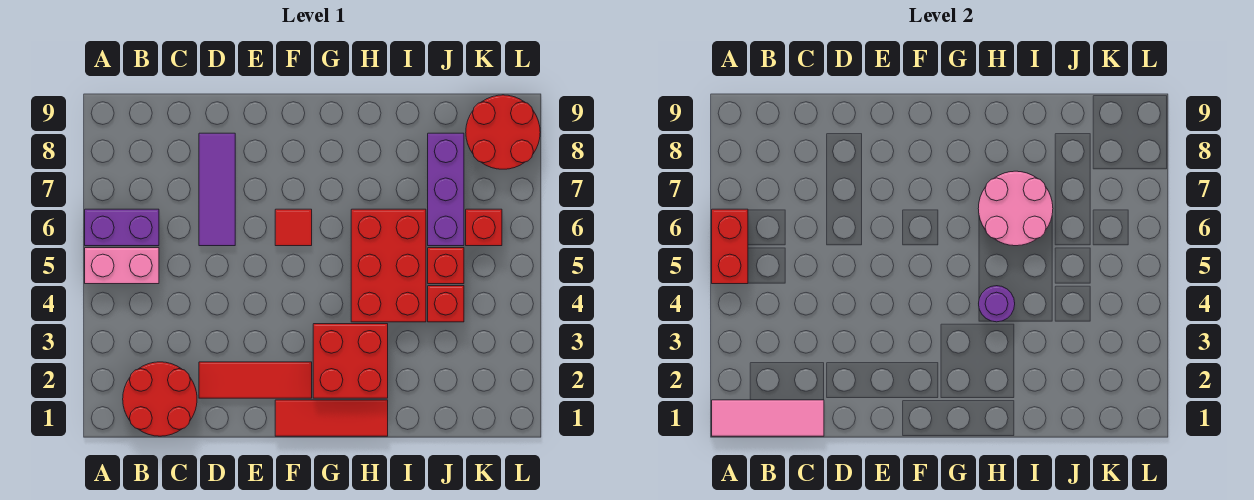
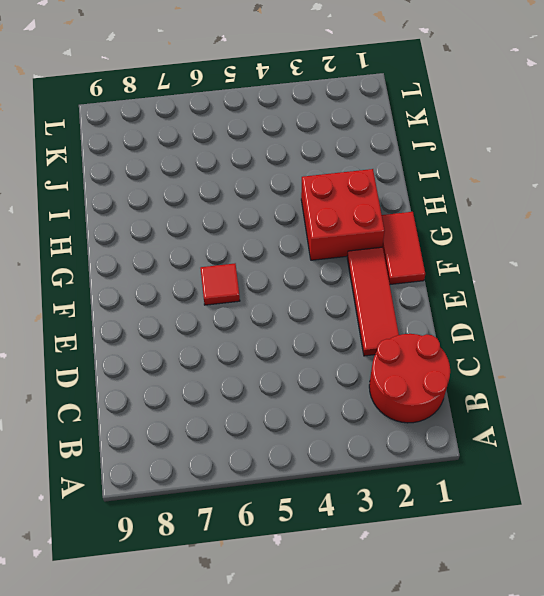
red tile F1:G1 level 1 -> red tile F1:H1 level 1
none -> pink brick A5:B5 level 1
none -> purple brick A6:B6 level 1
none -> purple tile D6:D8 level 1

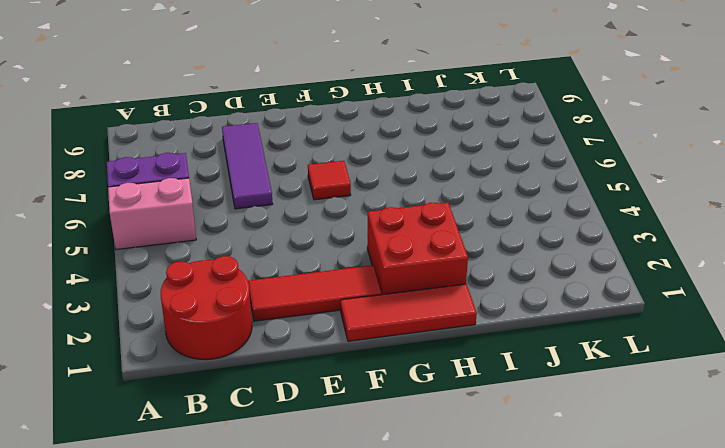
none -> red brick H4:I6 level 1
none -> red brick J4 level 1
none -> red brick J5 level 1

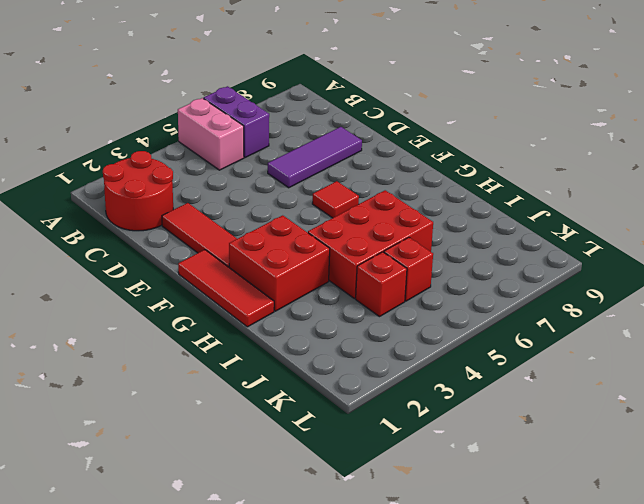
none -> purple brick J6:J8 level 1
none -> red brick K6 level 1
none -> red round brick K8:L9 level 1

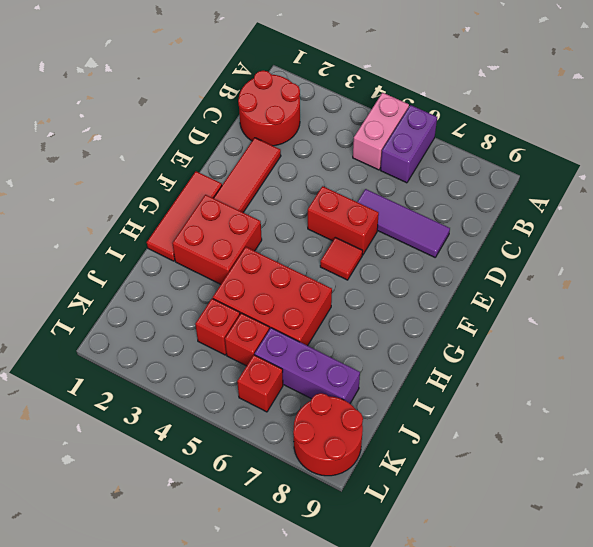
red brick E5:E6 level 1 -> red brick A5:A6 level 2
none -> pink tile A1:C1 level 2
none -> purple round brick H4 level 2
none -> pink round brick H6:I7 level 2

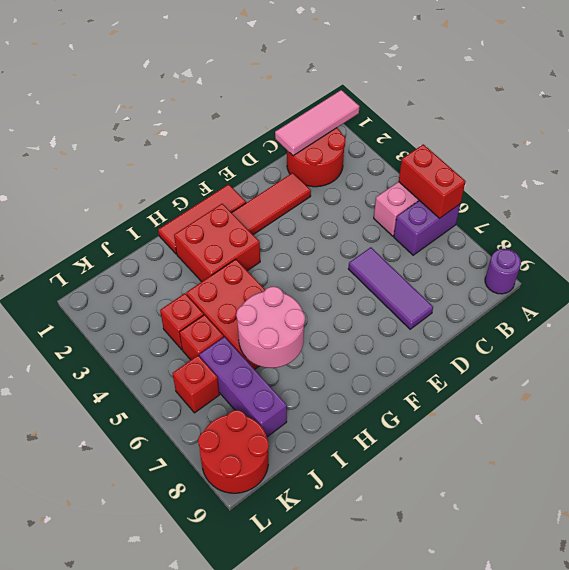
purple round brick A9 level 1 -> purple round brick H4 level 2
none -> red tile F6 level 1

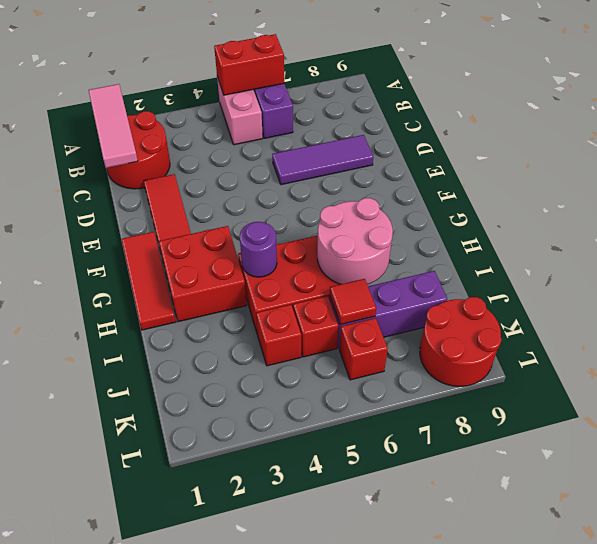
red tile J6 level 2 -> red tile F6 level 1

